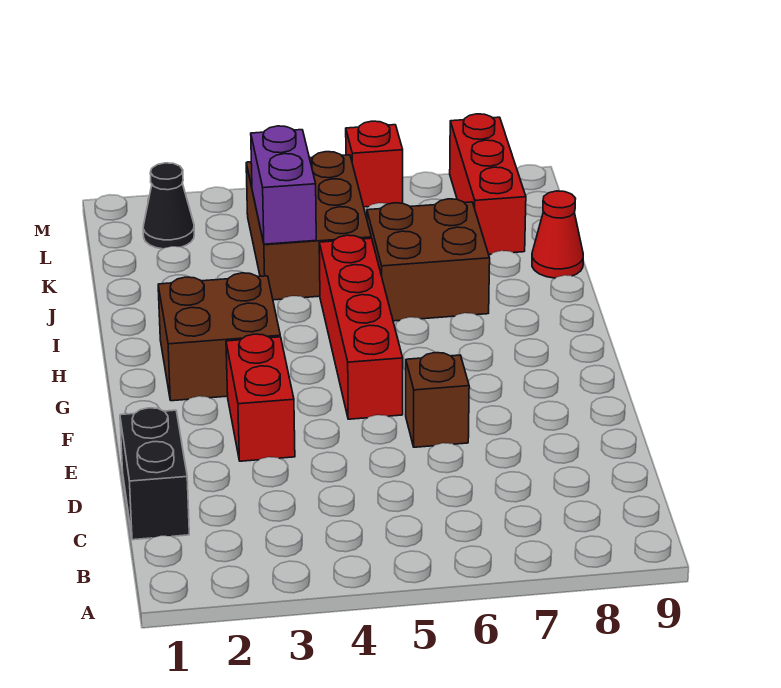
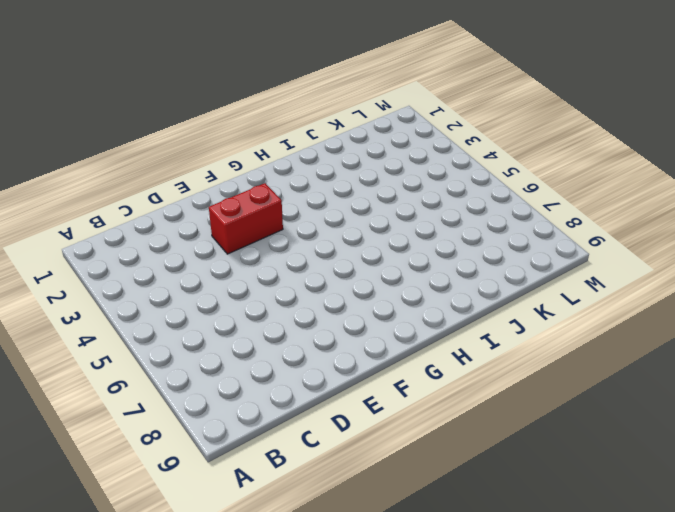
none -> black brick C1:D1 level 1
none -> brown brick E6 level 1
none -> red brick F5:I5 level 1

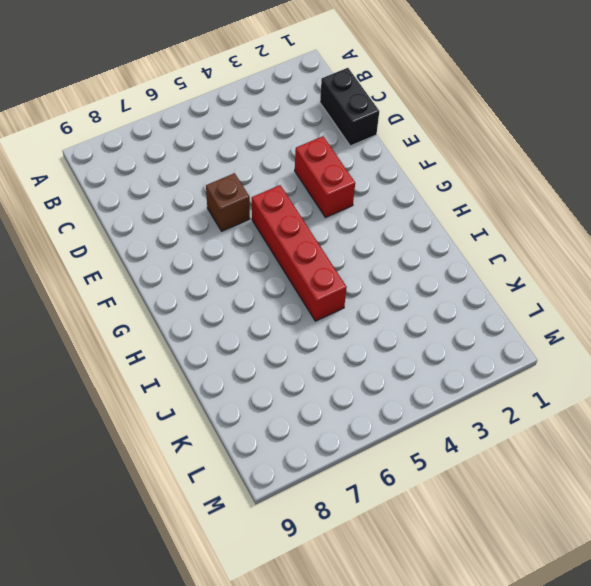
none -> brown brick G2:H3 level 1
none -> brown brick I6:J7 level 1
none -> brown brick J4:L5 level 1

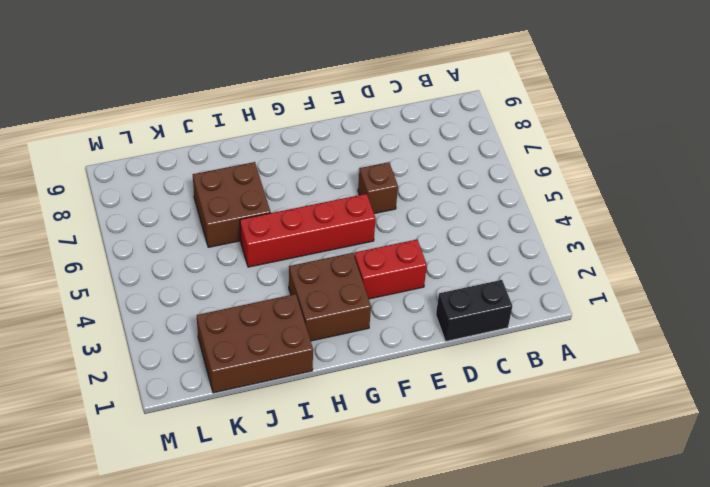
brown brick I1:K2 level 1 -> brown brick J4:L5 level 1
none -> red cone J9 level 1
none -> red brick K8:M8 level 1
none -> black cone L2 level 1

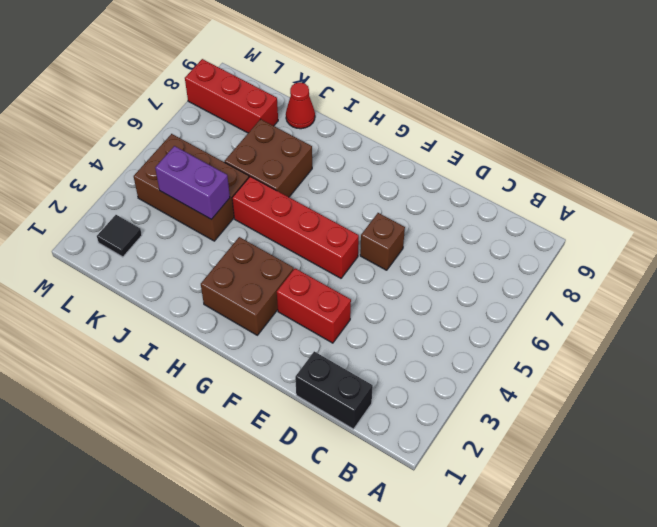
black tile L2 level 1 -> black cone L2 level 1
none -> red brick M6 level 1

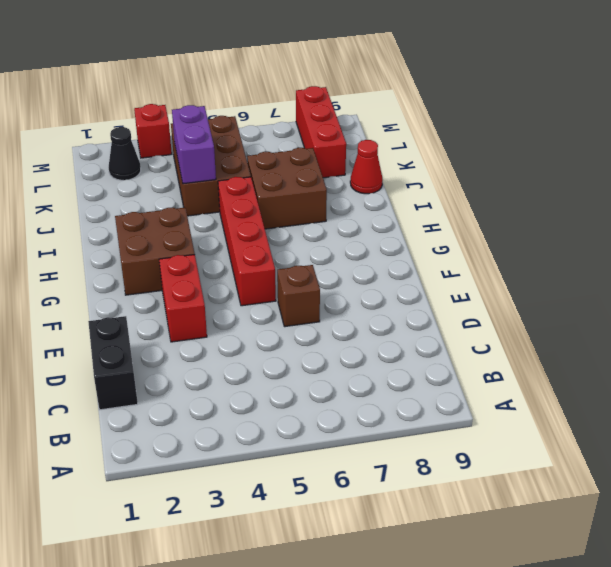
red brick M3 level 1 -> red brick M6 level 1

